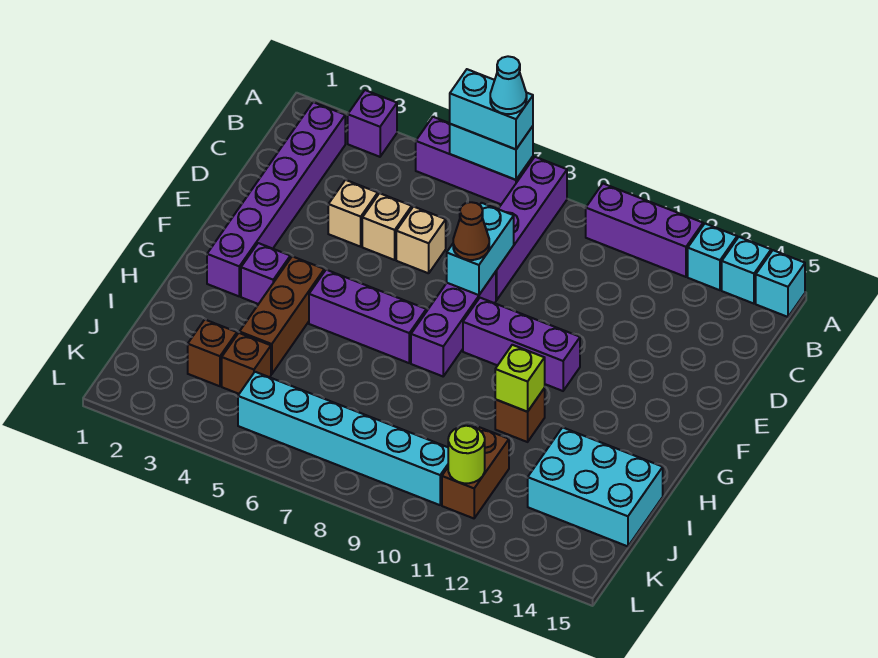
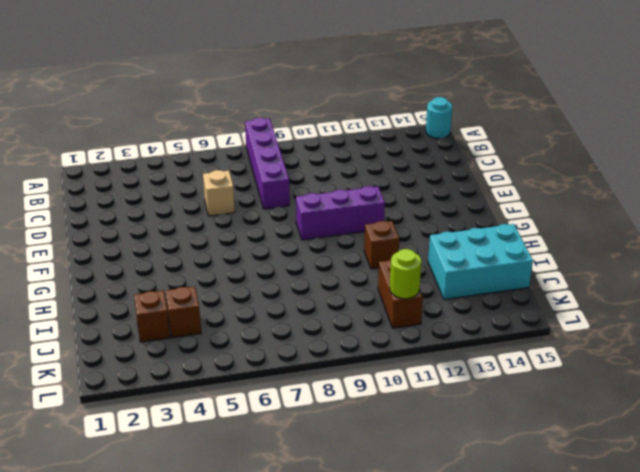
cyan round brick A15 level 1 -> cyan brick A15 level 1
none -> purple brick A3 level 1
none -> purple brick A5:A7 level 1
none -> purple brick A10:A12 level 1

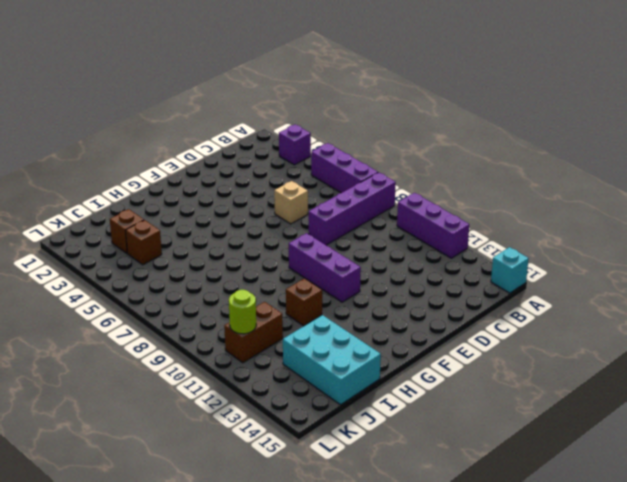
none -> cyan brick A13 level 1
none -> cyan brick A14 level 1
none -> purple brick B2:G2 level 1

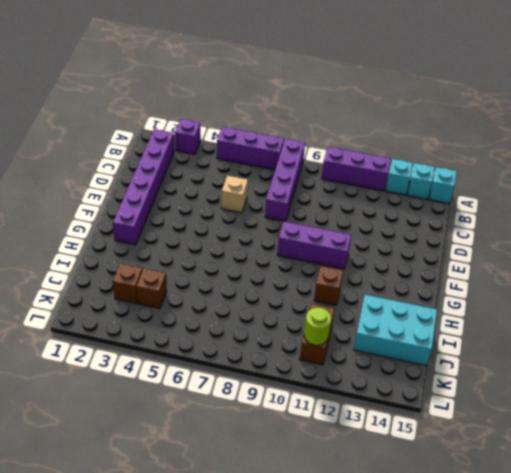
none -> tan brick D4 level 1
none -> tan brick D5 level 1
none -> purple brick E8:G8 level 1

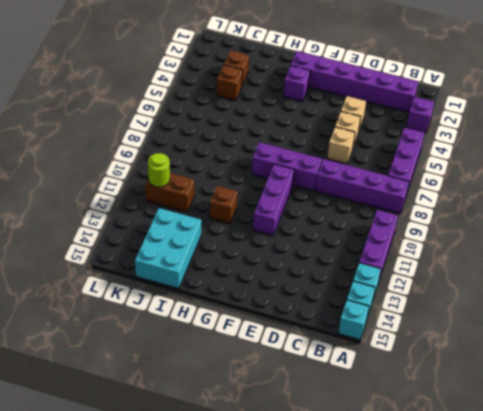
none -> brown brick G4:I4 level 1
none -> purple brick G5:G7 level 1
none -> cyan brick K5:K10 level 1

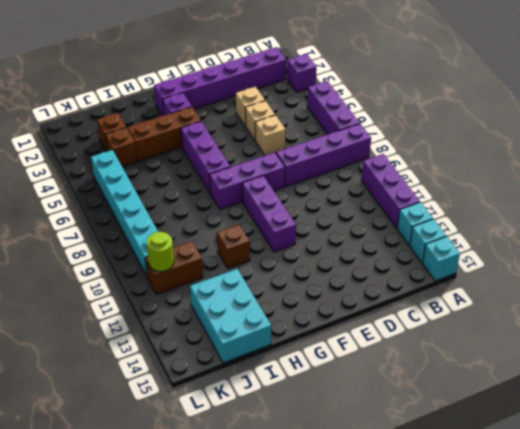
none -> cyan brick A6:A7 level 2
none -> cyan brick D8:E8 level 2
none -> lime brick H11 level 2

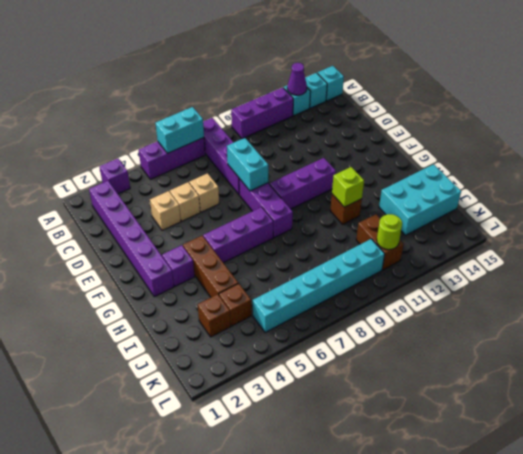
purple cone A13 level 2 -> none
none -> cyan brick A6:A7 level 3
none -> brown cone E8 level 3
none -> cyan cone A7 level 4

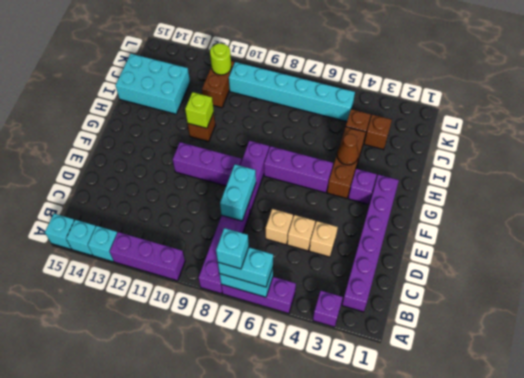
cyan brick A7 level 4 -> cyan cone A7 level 4
brown cone H4 level 2 -> brown cone E8 level 3

